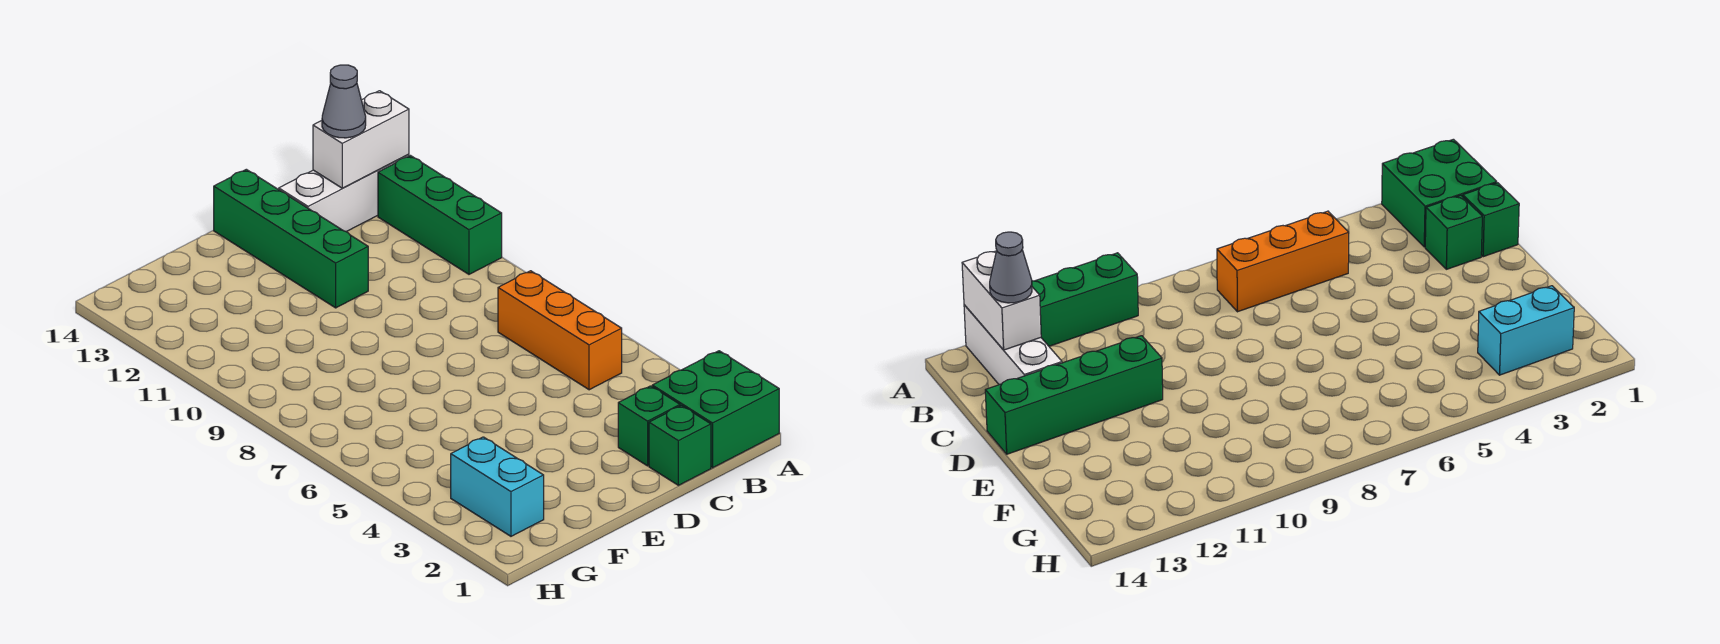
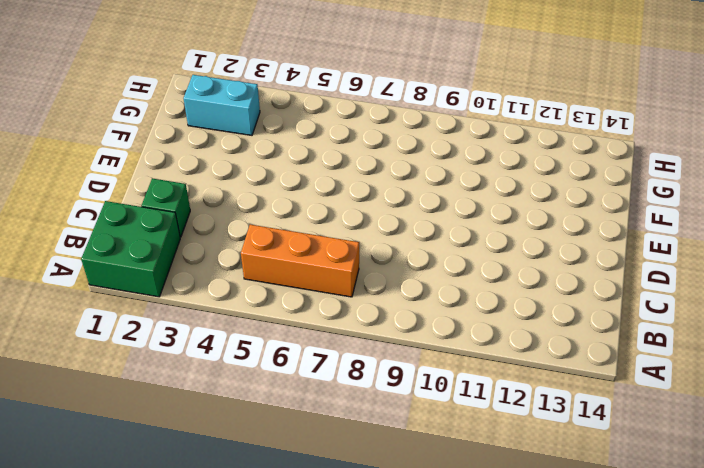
none -> green brick A10:A12 level 1
none -> white brick A13:C13 level 1

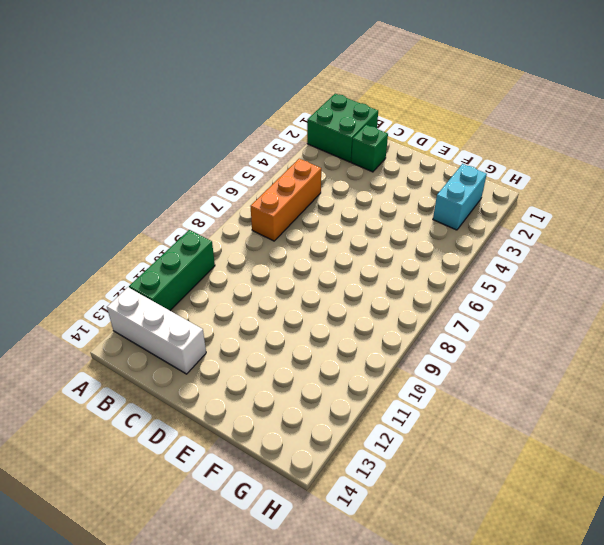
none -> green brick C1 level 1
none -> green brick D11:D14 level 1

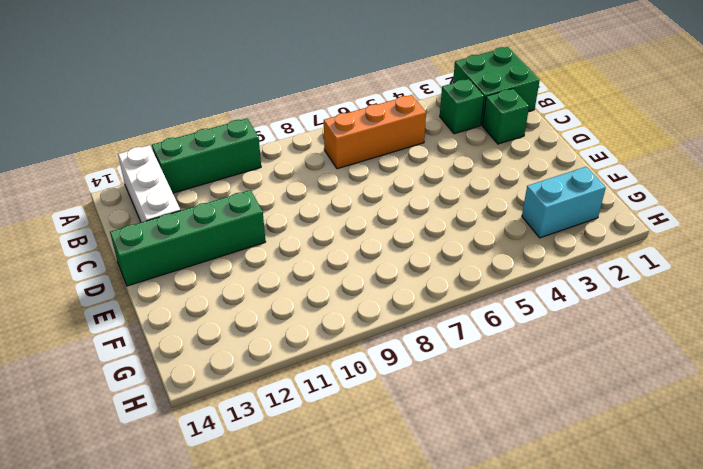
green brick B3 level 1 -> green brick C1 level 1
none -> white brick A13:B13 level 2
none -> grey cone B13 level 3

